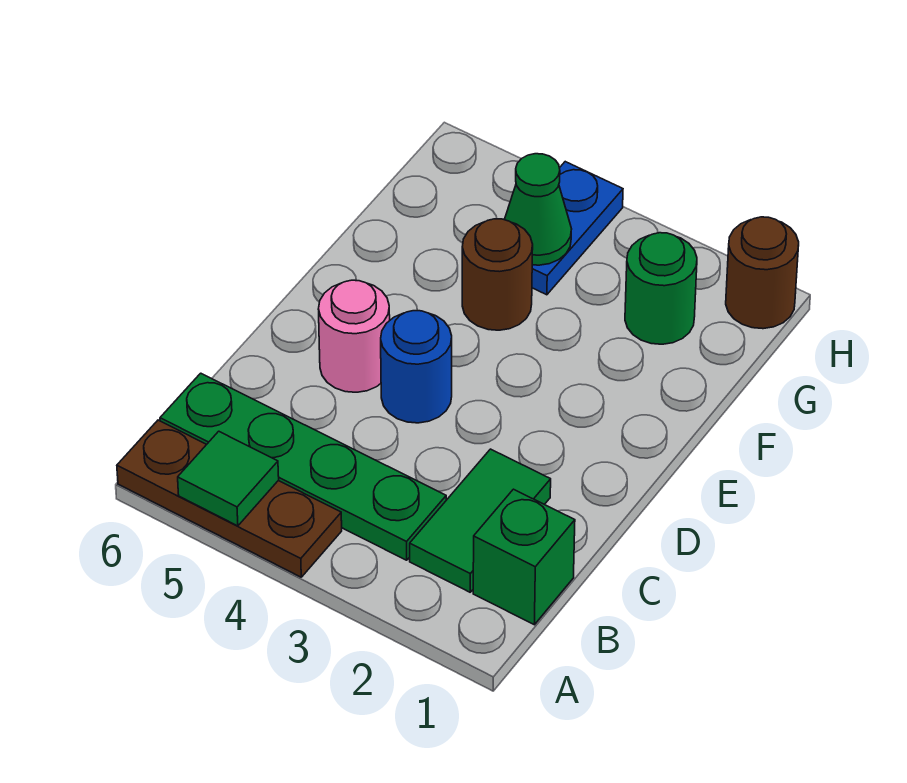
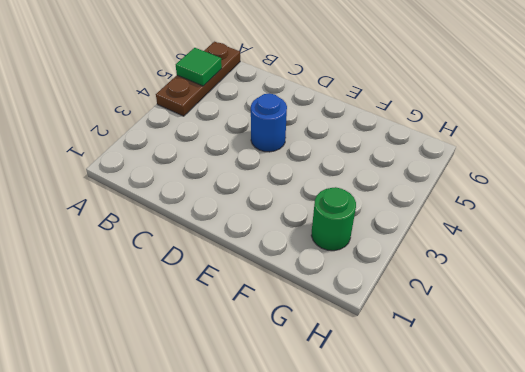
none -> green brick B1 level 1
none -> green tile B2:C2 level 1
none -> green plate B3:B6 level 1

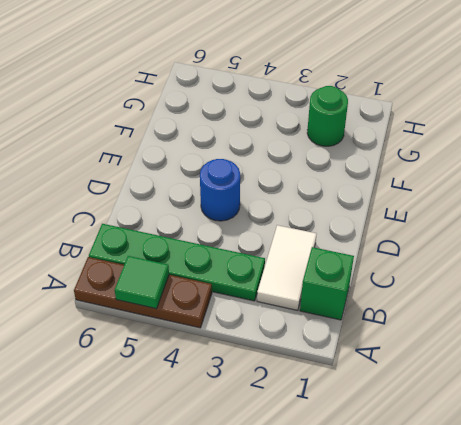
white tile B2:C2 level 1 -> green tile B2:C2 level 1
none -> pink round brick D5 level 1
none -> brown round brick F4 level 1
none -> blue plate G4:H4 level 1

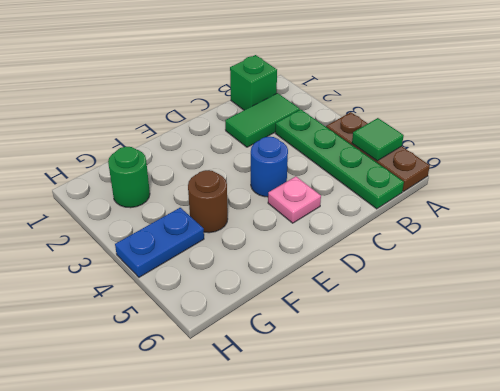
pink plate D5 level 1 -> pink round brick D5 level 1
none -> brown round brick H1 level 1
none -> green cone G4 level 2

